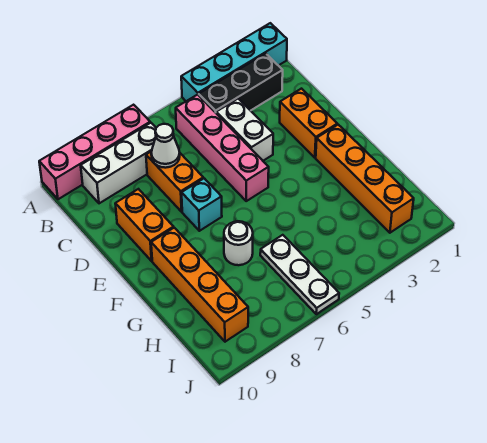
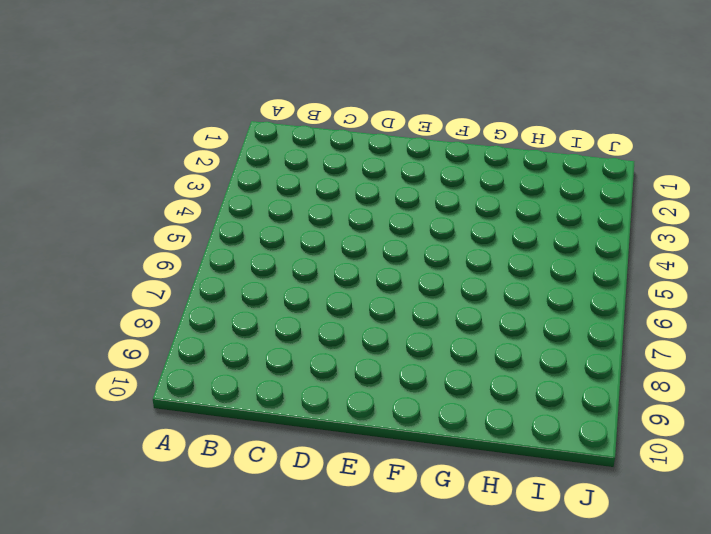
none -> cyan brick A1:A4 level 1
none -> pink brick A7:A10 level 1
none -> black brick B2:B4 level 1

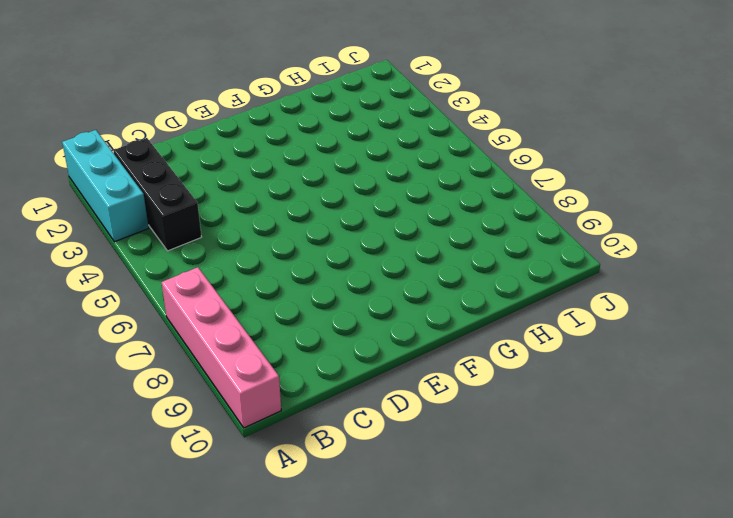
cyan brick A1:A3 level 1 -> cyan brick A1:A4 level 1
none -> pink brick B5:E5 level 1
none -> white brick B7:B9 level 1
none -> white brick C4:D4 level 1

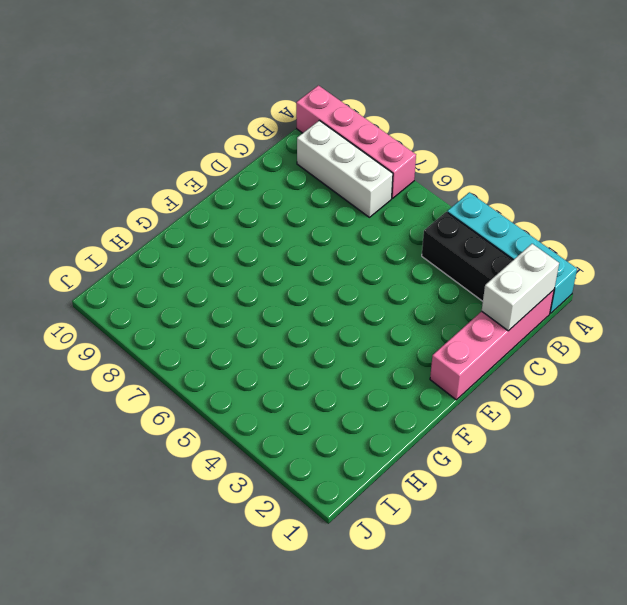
pink brick B1:E1 level 1 -> pink brick B5:E5 level 1
white brick B1:C1 level 2 -> white brick C4:D4 level 1
none -> orange brick C7:D7 level 1
none -> orange brick D2:E2 level 1
none -> orange brick D9:E9 level 1

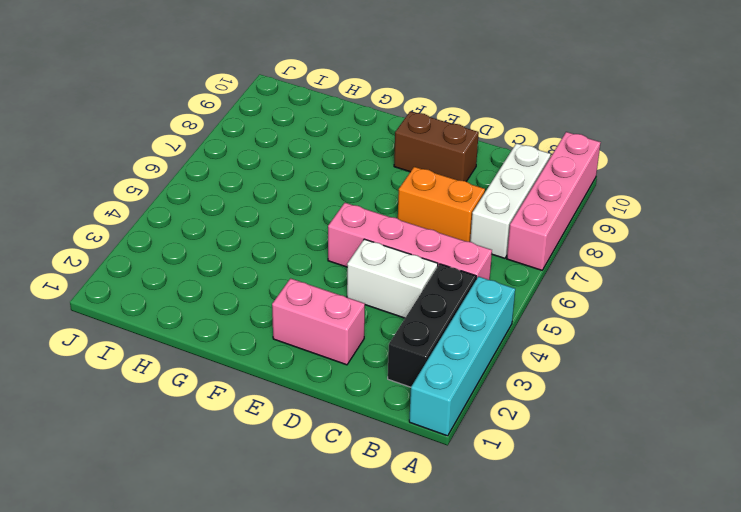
pink brick D2:E2 level 1 -> orange brick D2:E2 level 1
brown brick D9:E9 level 1 -> orange brick D9:E9 level 1
none -> cyan brick E7 level 1
none -> orange brick F2:I2 level 1
none -> orange brick F9:I9 level 1

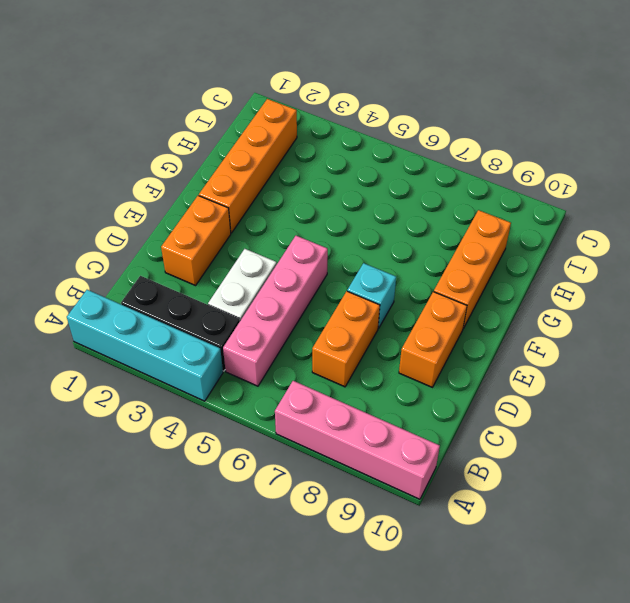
orange brick F9:H9 level 1 -> orange brick F9:I9 level 1
none -> white brick B7:B9 level 1
none -> white round brick G7 level 1
none -> white plate H6:J6 level 1

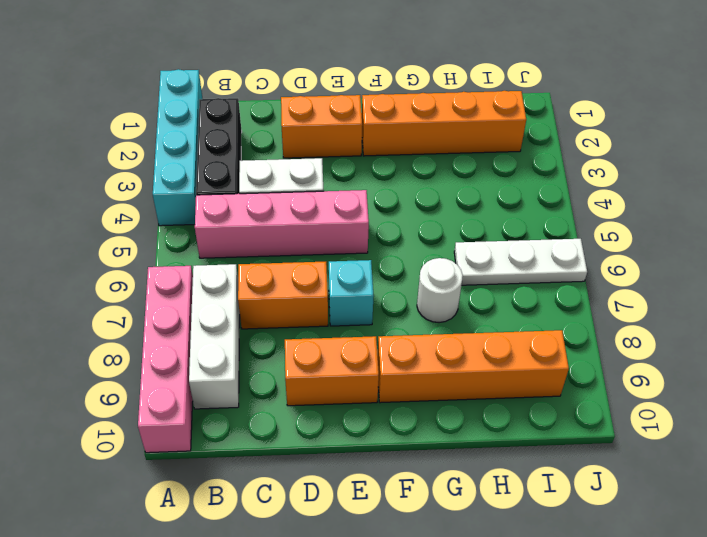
none -> white cone C7 level 2

